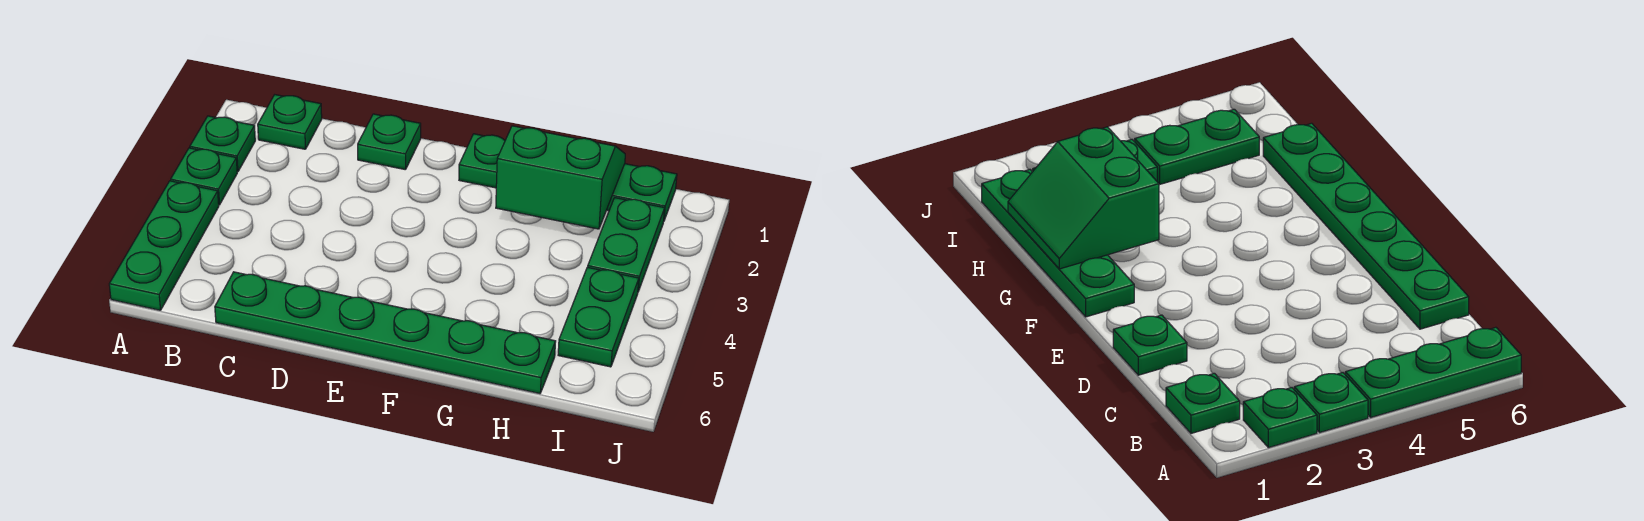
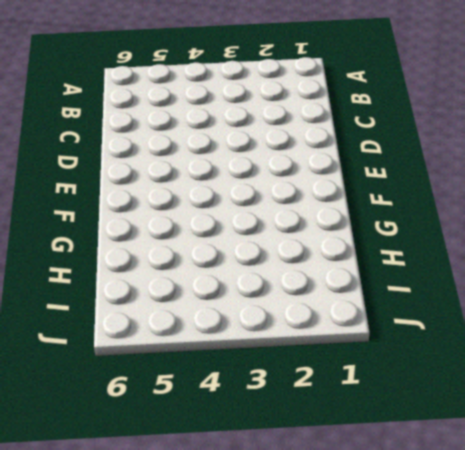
none -> green plate A2 level 1
none -> green plate A3 level 1

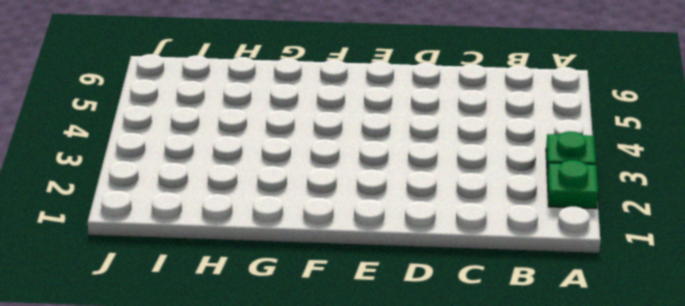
none -> green plate A4:A6 level 1
none -> green plate B1 level 1

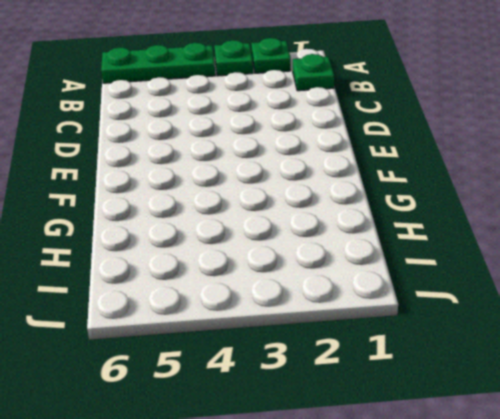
none -> green plate C6:H6 level 1
none -> green plate D1 level 1

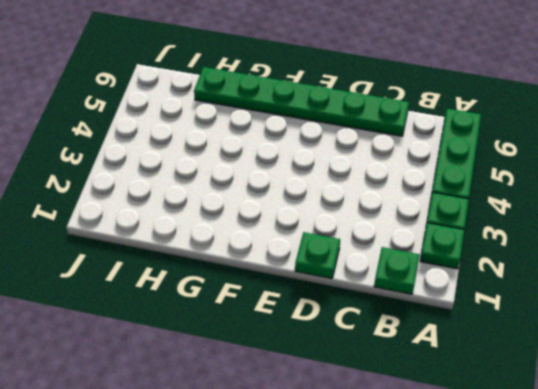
none -> green plate F1:I1 level 1
none -> green plate I2:I3 level 1

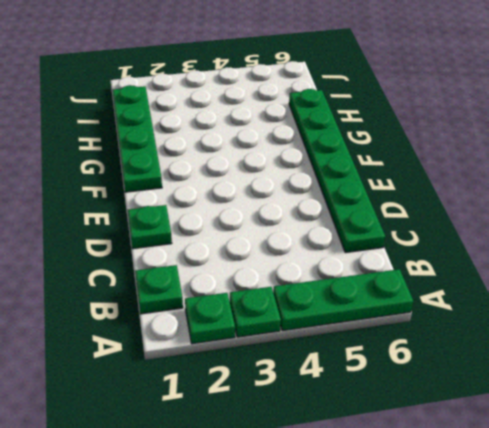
none -> green plate I2:I3 level 1
none -> green plate I4:I5 level 1

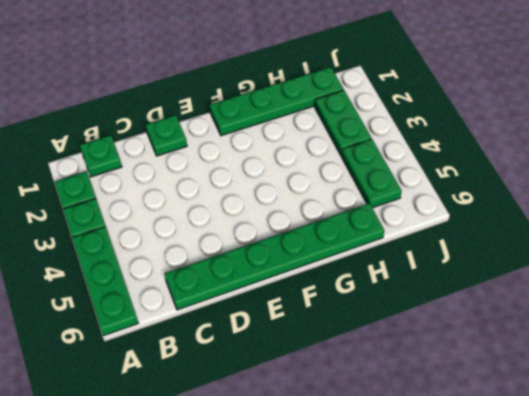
none -> green slope G1:H2 level 2 top 2

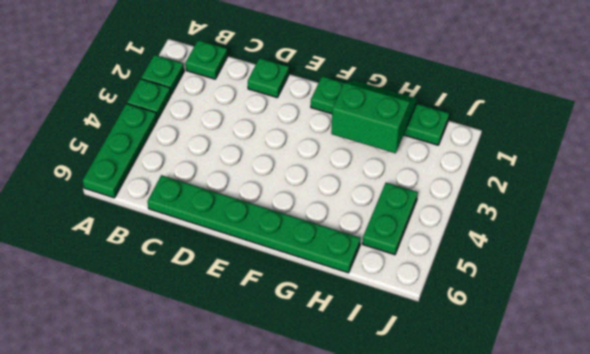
none -> green plate I2:I3 level 1

